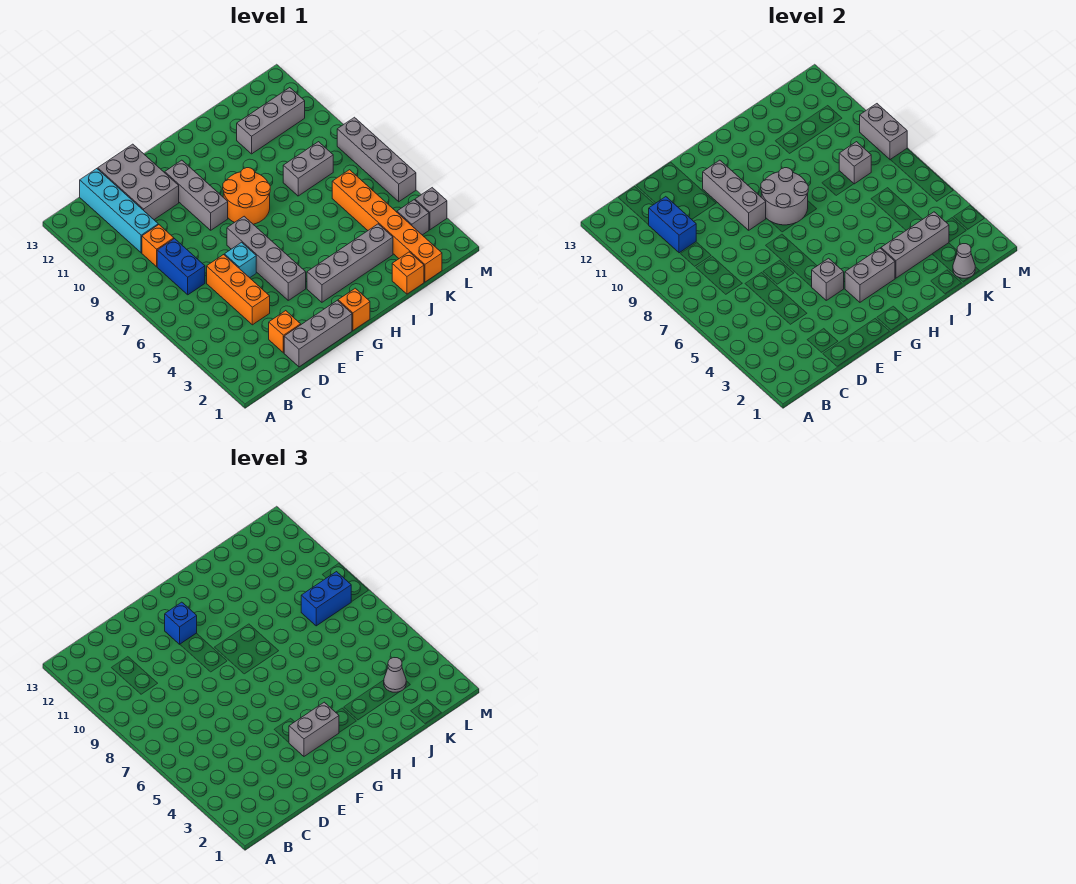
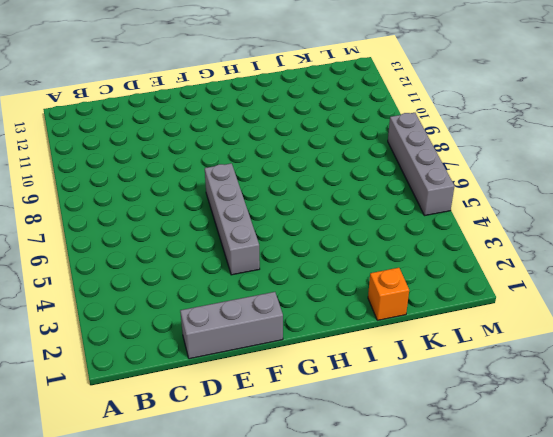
none -> blue brick C7:C8 level 1
none -> orange brick C9 level 1
none -> cyan brick C10:C13 level 1
none -> orange brick D2 level 1

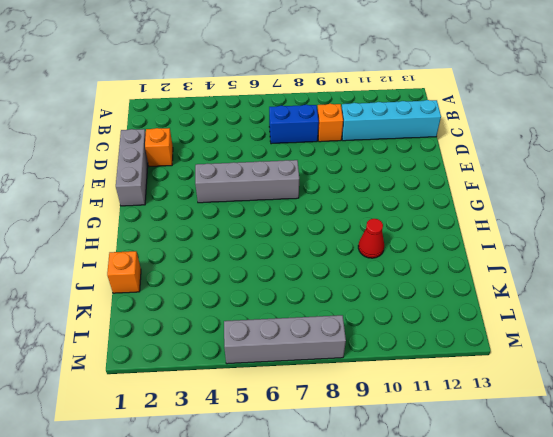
red cone I10 level 1 -> none
none -> orange brick D4:D6 level 1
none -> grey brick D11:E13 level 1
none -> cyan brick E6 level 1
none -> grey brick F9:F11 level 1

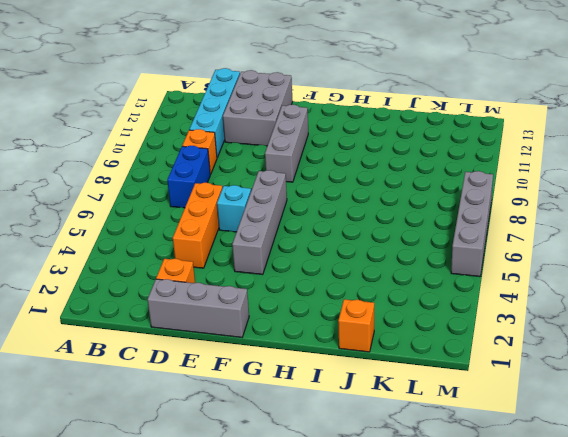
none -> orange brick G1 level 1
none -> grey brick G3:J3 level 1
none -> orange round brick G8:H9 level 1
none -> grey brick J8:K8 level 1

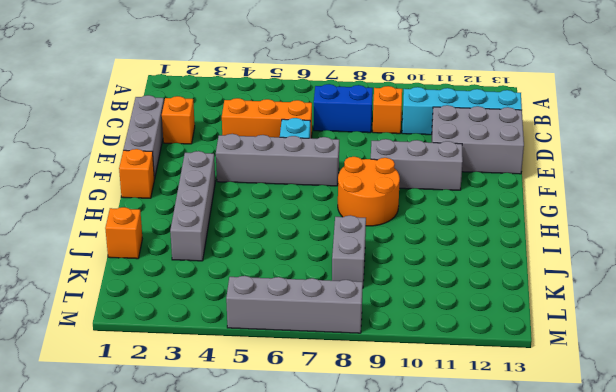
none -> grey brick J11:L11 level 1
none -> orange brick K1:K6 level 1
none -> grey brick L3 level 1
none -> grey brick M3 level 1

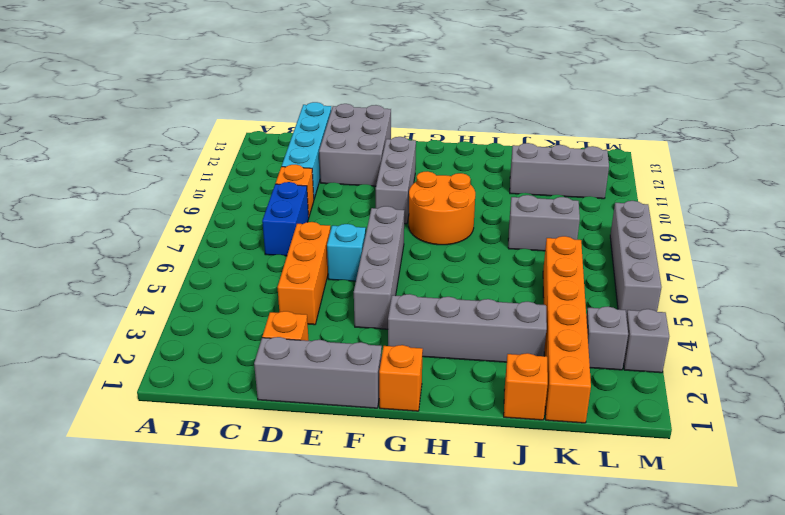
none -> blue brick C10:C11 level 2
none -> grey brick F4 level 2
none -> grey brick F9:F11 level 2
none -> grey brick G3:H3 level 2

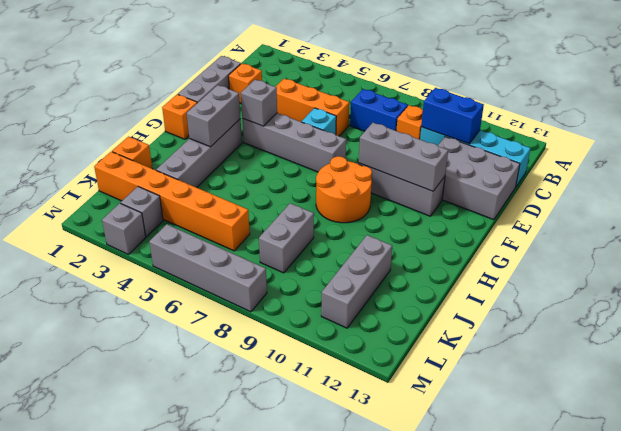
none -> grey round brick G8:H9 level 2
none -> grey brick I3:K3 level 2
none -> grey cone K1 level 2
none -> grey brick K8 level 2

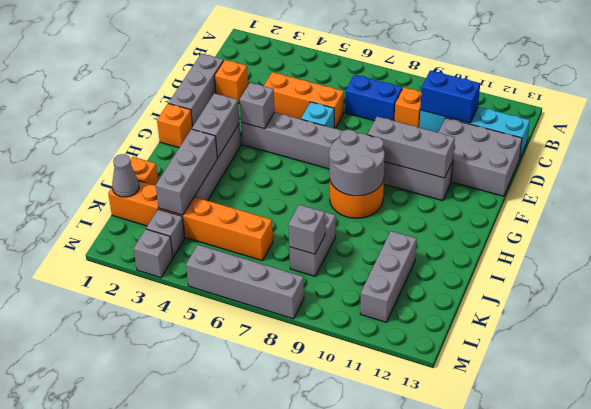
none -> grey brick M8:M9 level 2
none -> grey brick F3:G3 level 3
none -> blue brick F11 level 3
none -> grey cone K3 level 3

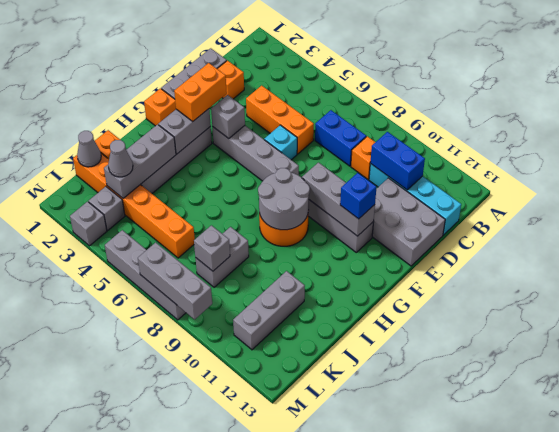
orange brick F3:G3 level 3 -> grey brick F3:G3 level 3
grey brick M7:M9 level 2 -> grey brick M8:M9 level 2
none -> blue brick K8:L8 level 3

